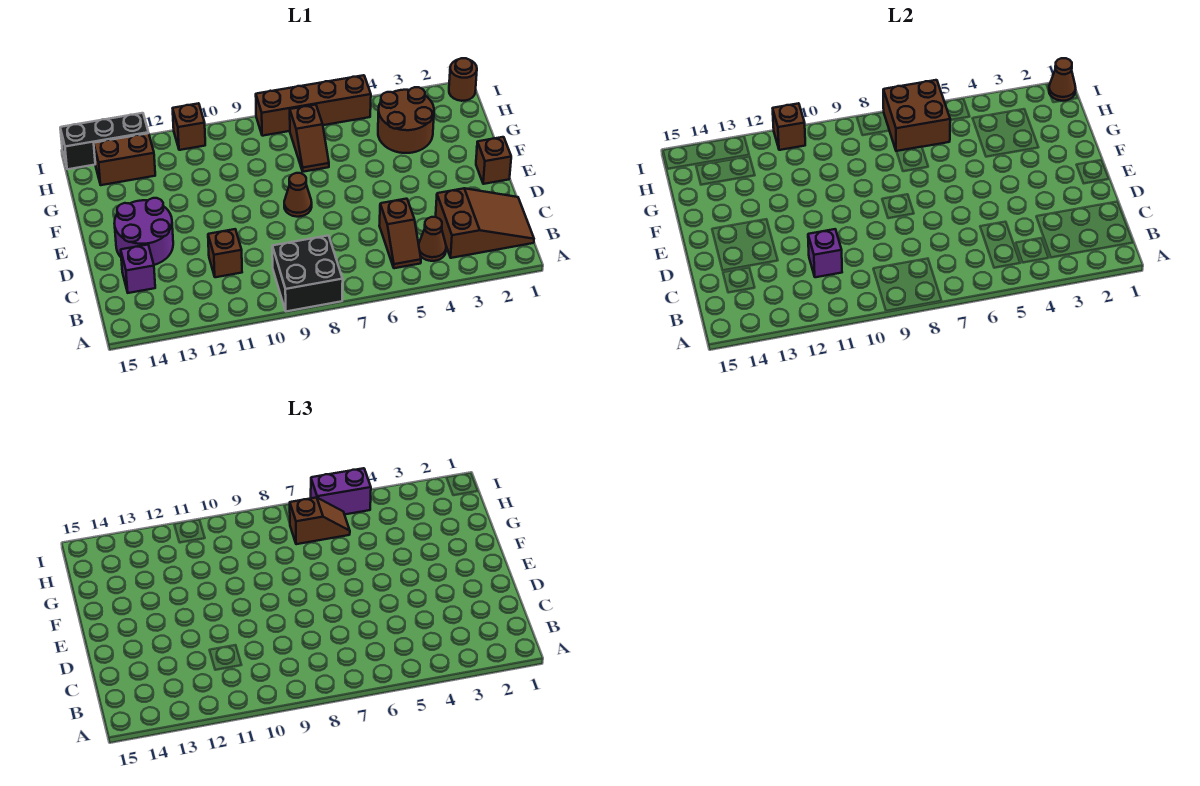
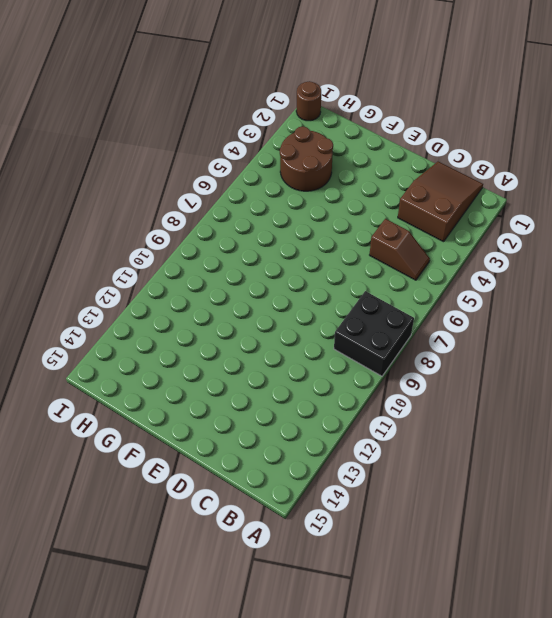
none -> brown cone B4 level 1
none -> brown brick C11 level 1
none -> purple brick C14 level 1

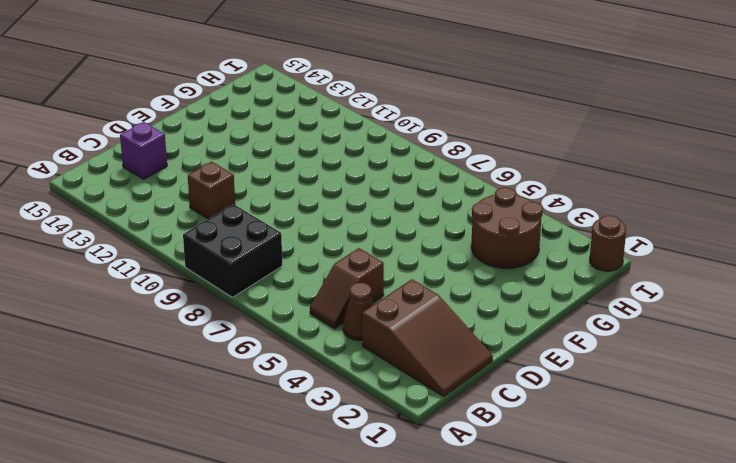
none -> purple round brick D13:E14 level 1
none -> brown brick E1 level 1
none -> brown cone E8 level 1

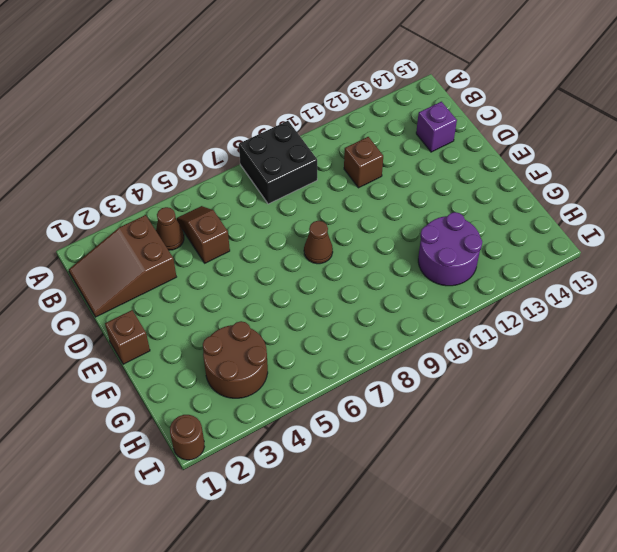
purple round brick G11:H12 level 1 -> purple round brick D13:E14 level 1
none -> brown slope G7:H7 level 1 top H
none -> brown brick H13:H14 level 1
none -> brown brick I5:I8 level 1

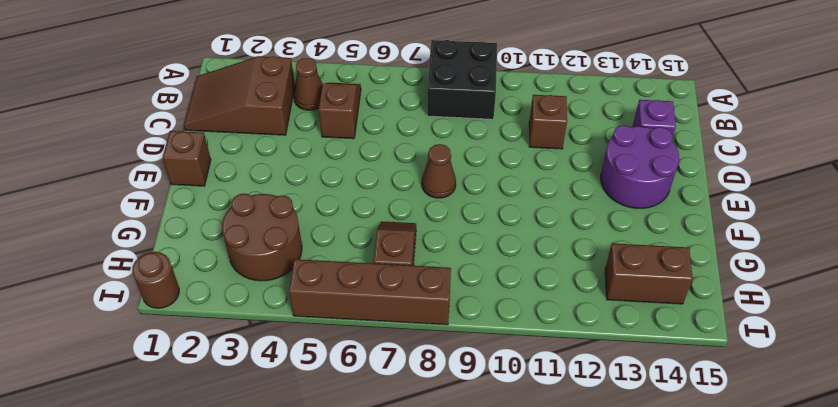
none -> brown brick I11 level 1
none -> black brick I13:I15 level 1
none -> purple brick C11 level 2

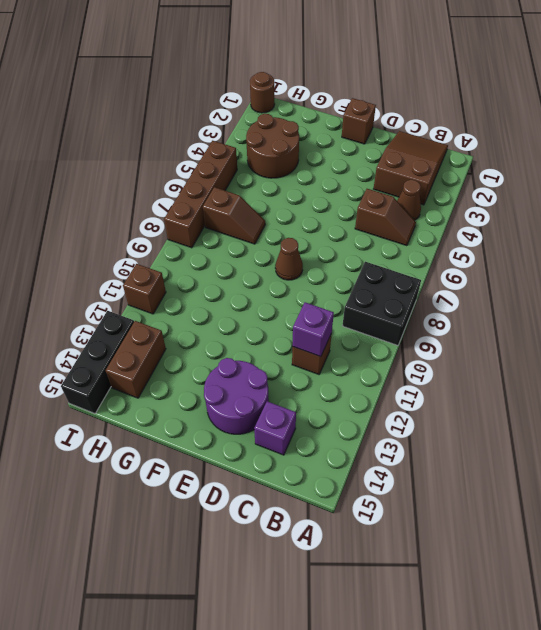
none -> brown brick H6:I7 level 2
none -> brown cone I1 level 2
none -> brown brick I11 level 2

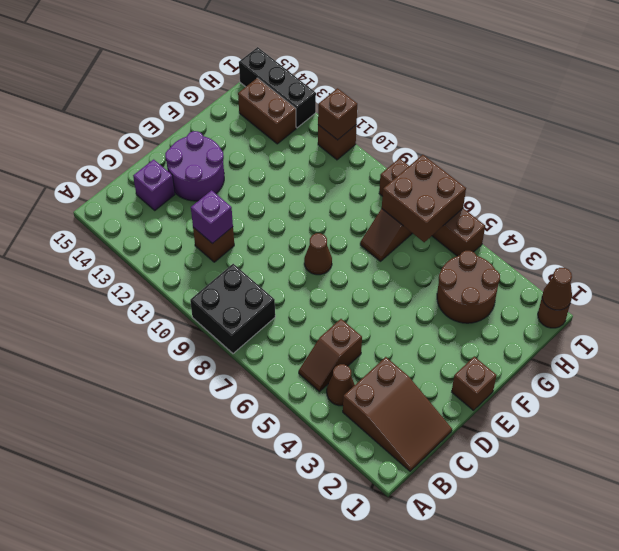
none -> brown slope H6:H7 level 3 top 7
none -> purple brick I5:I6 level 3

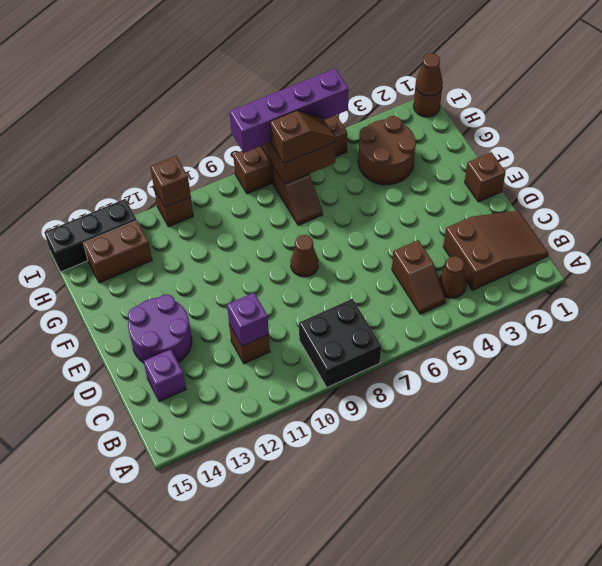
purple brick I5:I8 level 3 -> purple brick I5:I6 level 3

